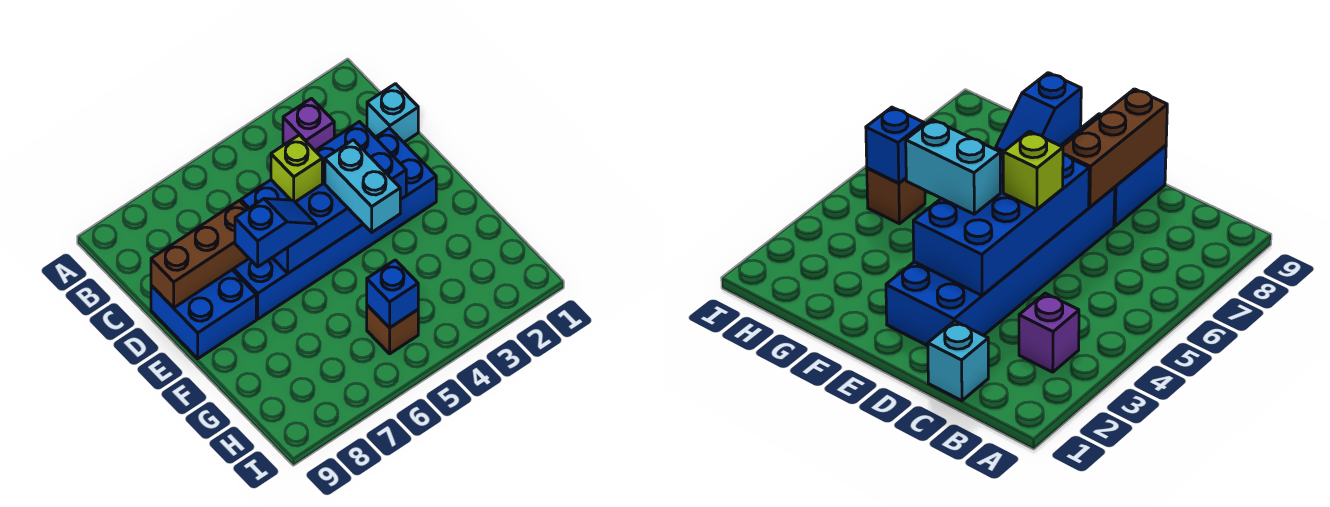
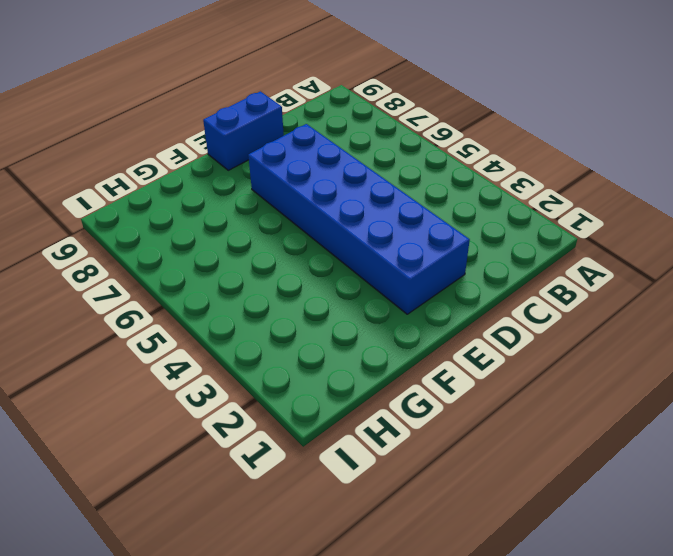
blue brick D9:E9 level 1 -> blue brick D8:E9 level 1
none -> purple brick B3 level 1
none -> cyan brick C1 level 1

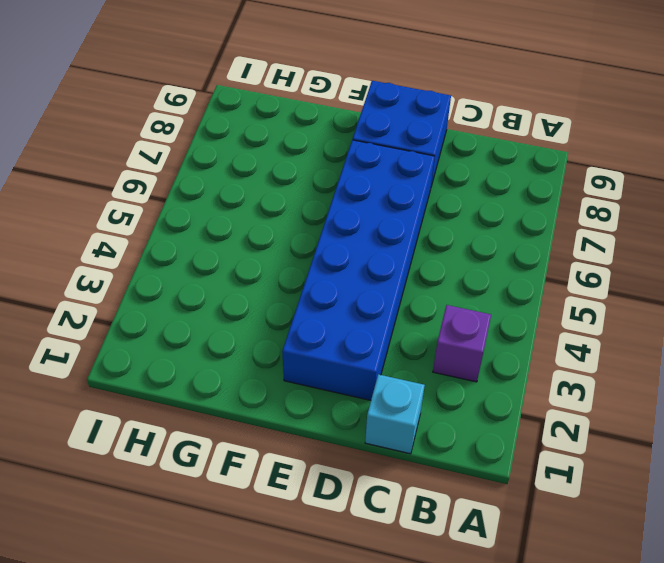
none -> brown brick H5 level 1
none -> blue brick D3:E6 level 2

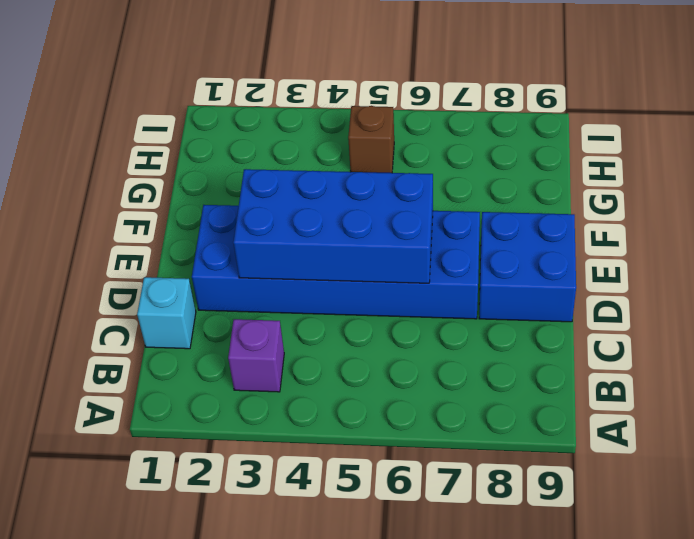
none -> brown brick D7:D9 level 2
none -> blue brick H5 level 2

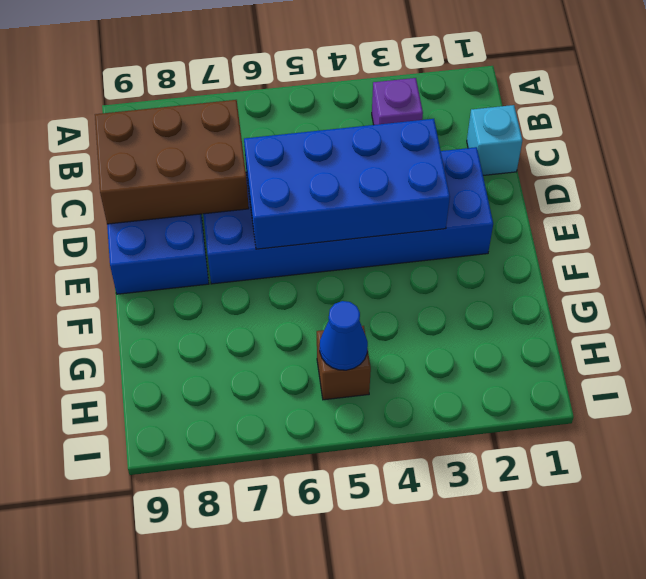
brown brick C7:D9 level 2 -> brown brick D7:D9 level 2
blue cone H5 level 2 -> blue brick H5 level 2
none -> lime brick D5 level 3
none -> cyan brick E4:F4 level 3

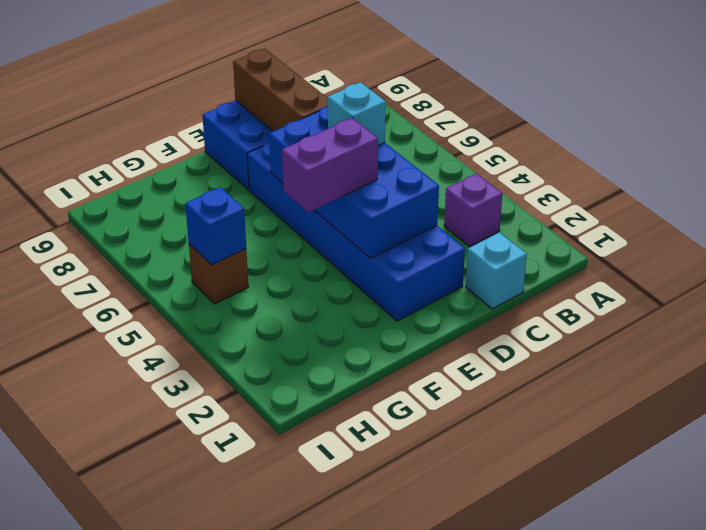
cyan brick D5 level 3 -> lime brick D5 level 3
purple brick E4:F4 level 3 -> cyan brick E4:F4 level 3
none -> blue slope E6:E7 level 3 top 7

